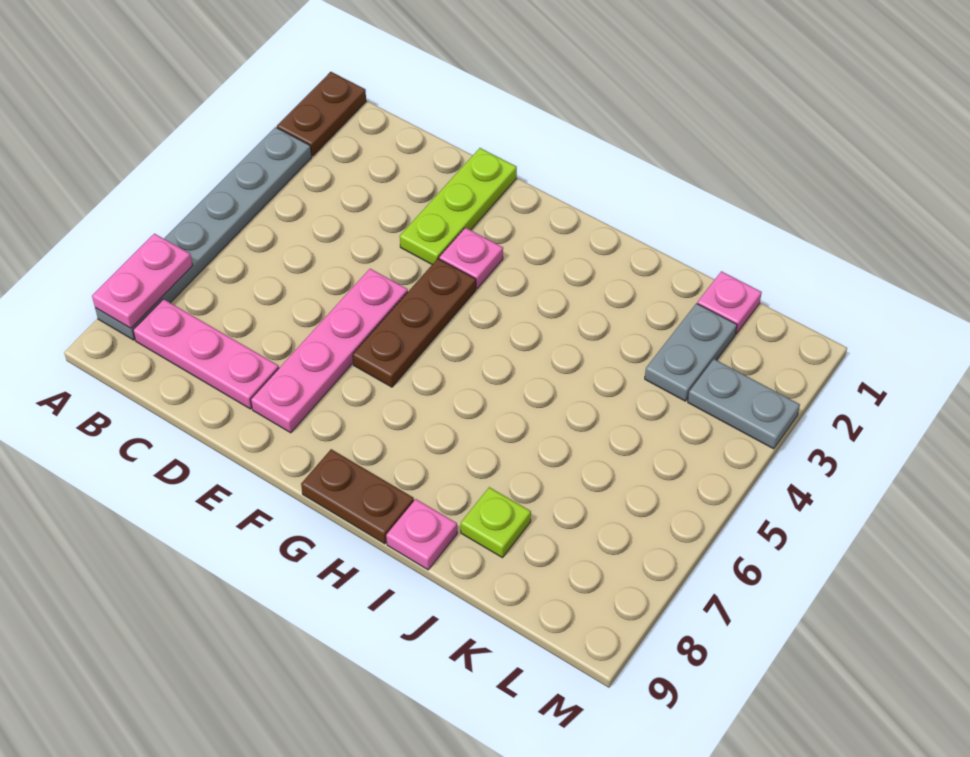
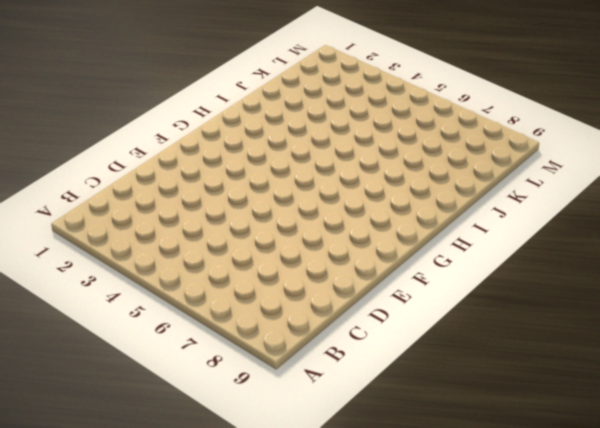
none -> brown plate A1:A2 level 1
none -> grey plate A3:A8 level 1
none -> pink plate B8:D8 level 1

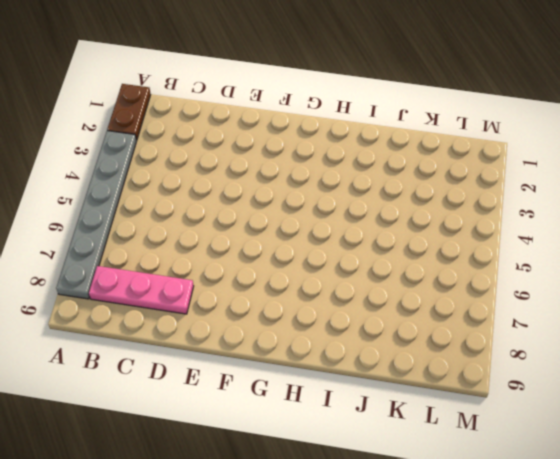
none -> lime plate E1:E3 level 1
none -> pink plate E5:E8 level 1
none -> pink plate F3 level 1

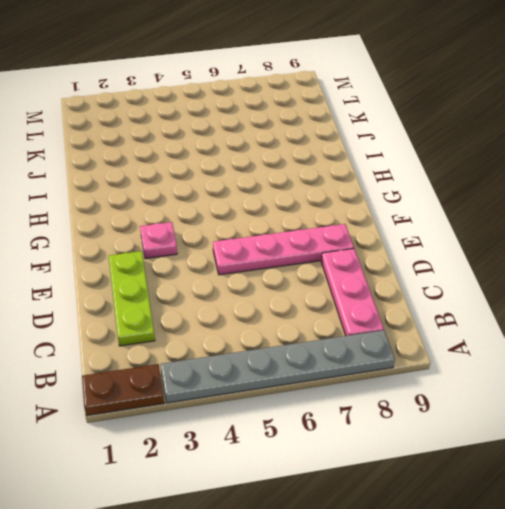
lime plate C2:E2 level 1 -> lime plate E1:E3 level 1
none -> brown plate F4:F6 level 1
none -> brown plate G9:H9 level 1
none -> pink plate I9 level 1

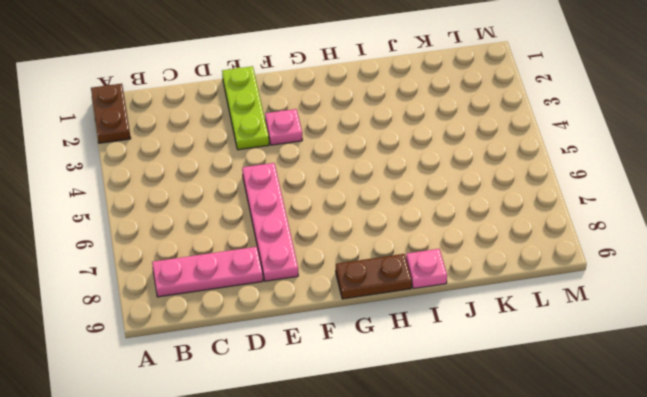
none -> grey plate A3:A8 level 1
none -> brown plate F4:F6 level 1
none -> lime plate J8 level 1

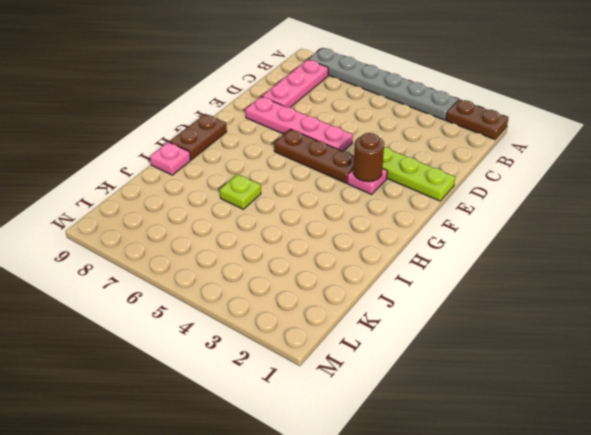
brown round brick F3 level 2 -> none
lime plate I6 level 1 -> lime plate J8 level 1
none -> pink plate K1 level 1
none -> grey plate K2:K3 level 1
none -> grey plate L3:M3 level 1

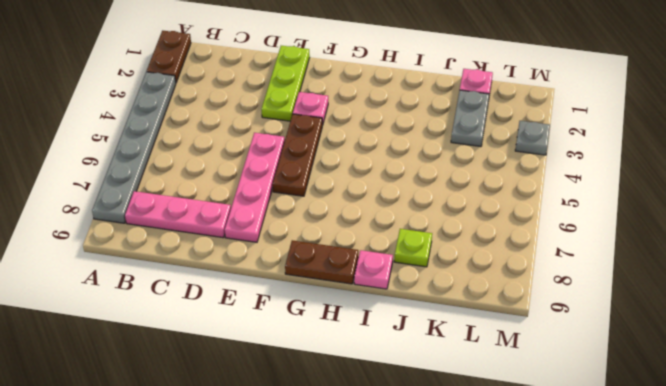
grey plate M3 level 1 -> grey plate L3:M3 level 1
none -> pink plate A7:A8 level 2

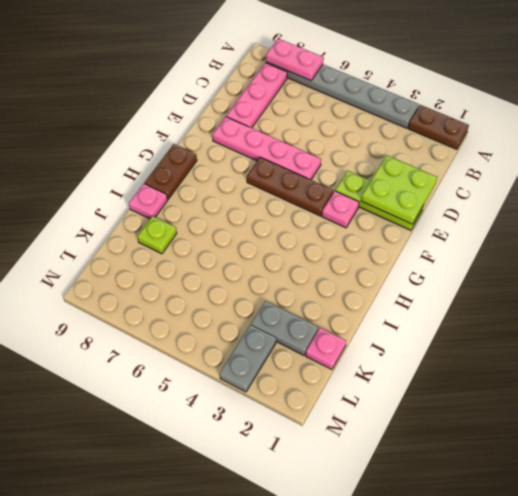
lime plate D1:E2 level 2 -> none

